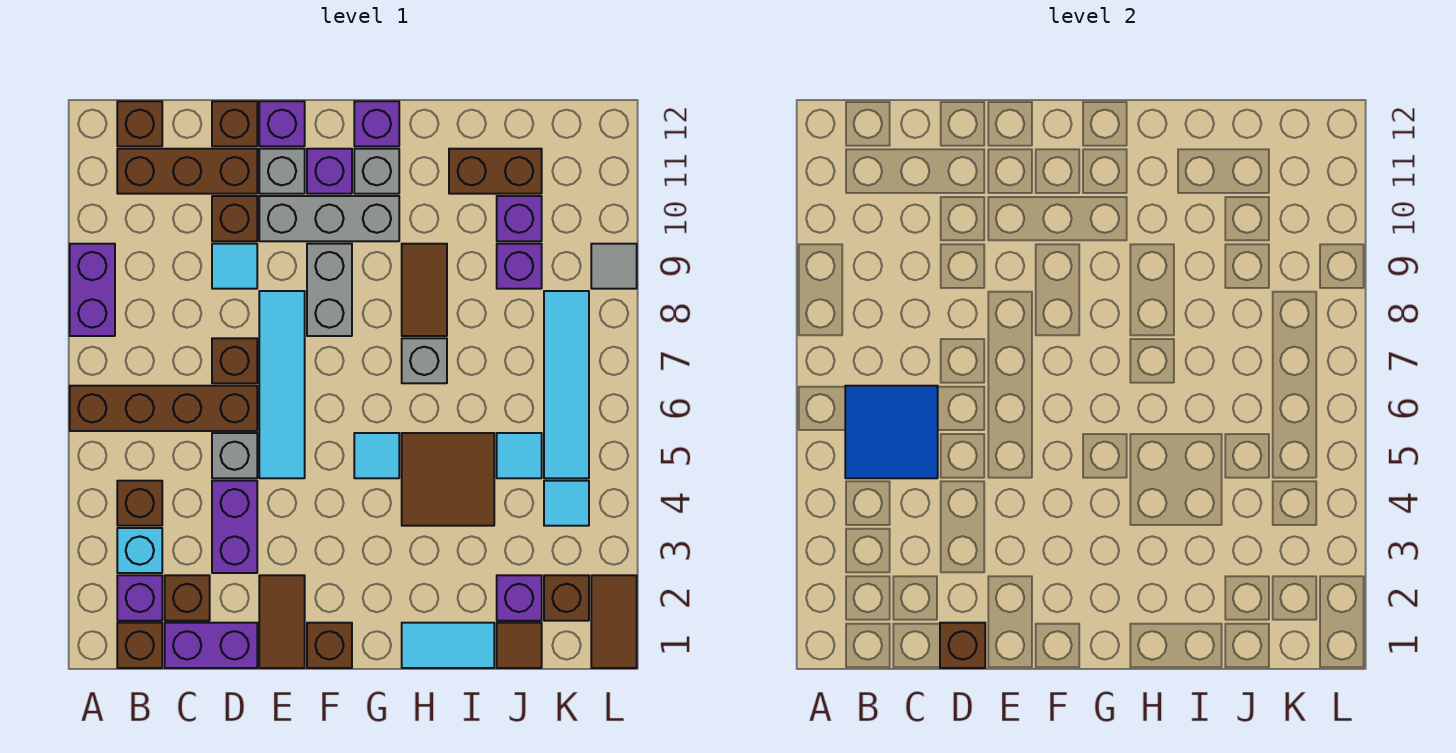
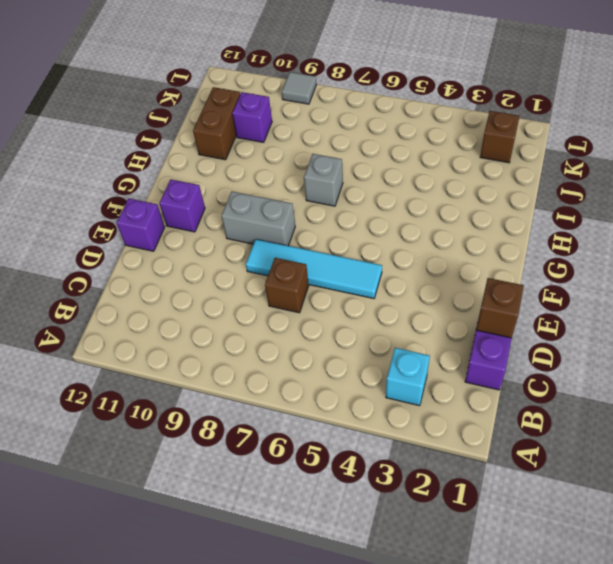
none -> brown brick A6:D6 level 1
none -> purple brick A8:A9 level 1
none -> brown brick B1 level 1
none -> purple brick B2 level 1

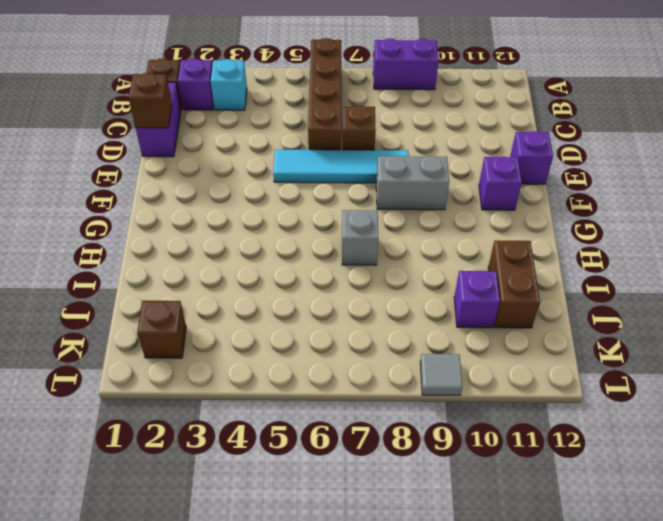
none -> brown brick B4 level 1
none -> brown brick B11:D11 level 1
none -> brown brick B12 level 1
none -> brown brick C2 level 1

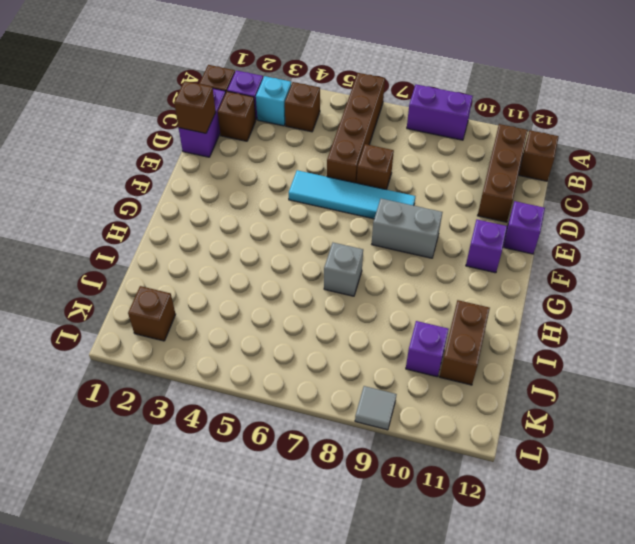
none -> purple brick D3:D4 level 1
none -> grey brick D5 level 1
none -> cyan tile D9 level 1
none -> brown brick D10 level 1

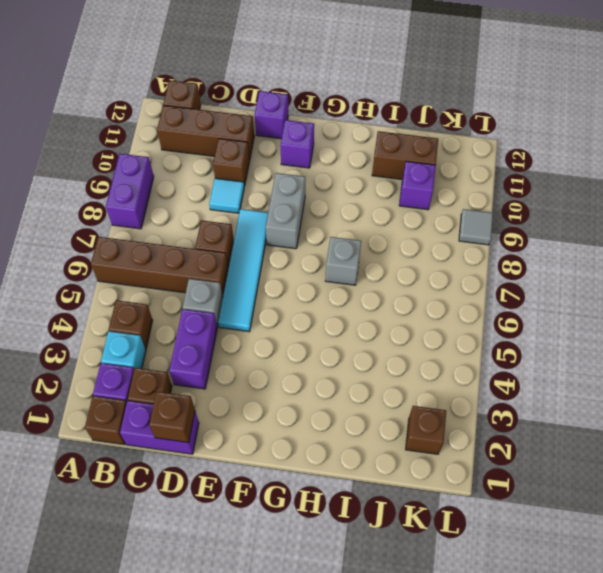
none -> brown brick D12 level 1
none -> brown tile E1:E2 level 1
none -> grey brick E10:G10 level 1
none -> grey brick E11 level 1

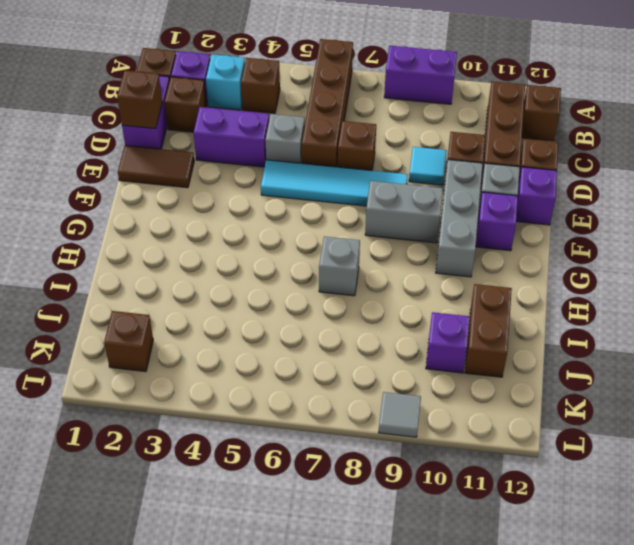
none -> brown brick F1 level 1
none -> cyan tile G5 level 1
none -> grey brick G11 level 1
none -> purple brick G12 level 1

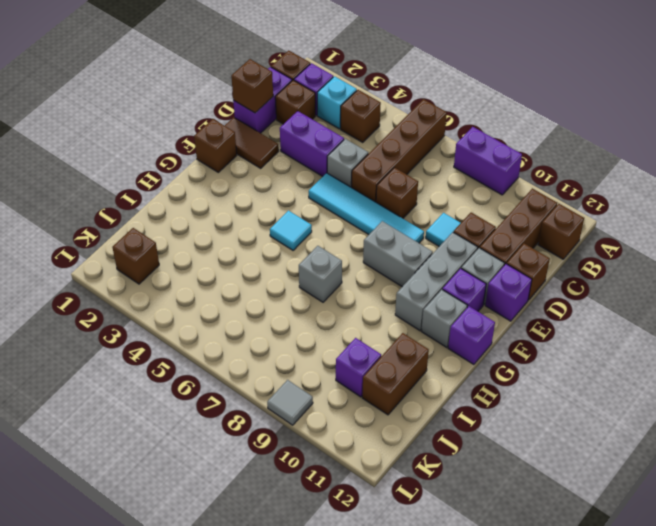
none -> cyan tile H1:I1 level 1
none -> brown tile H4:I5 level 1
none -> brown tile H8:H9 level 1
none -> brown tile J1 level 1

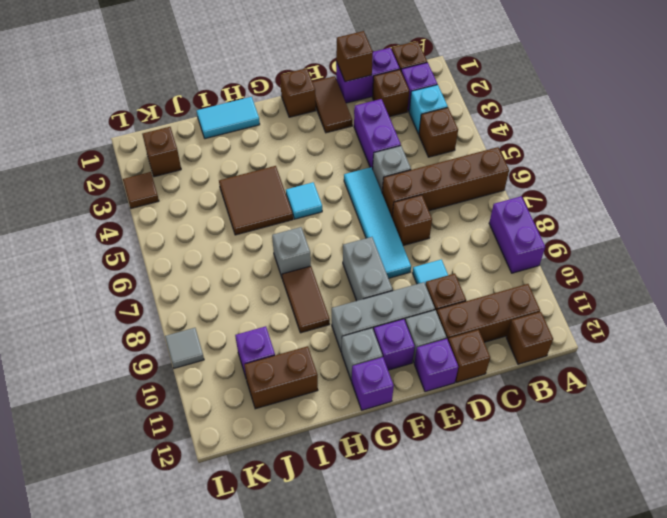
brown tile L3 level 1 -> brown tile J1 level 1
none -> purple brick J2 level 1
none -> cyan tile J5 level 1
none -> purple brick J9 level 1
none -> cyan tile K4 level 1

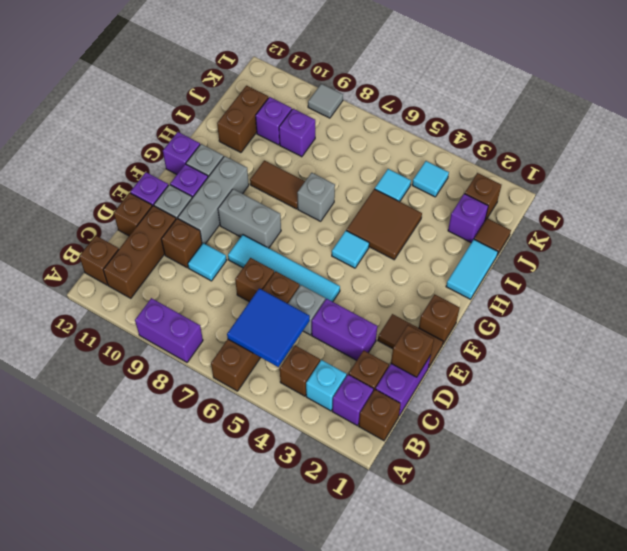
none -> cyan tile K5:K8 level 1
none -> brown tile L1:L2 level 1

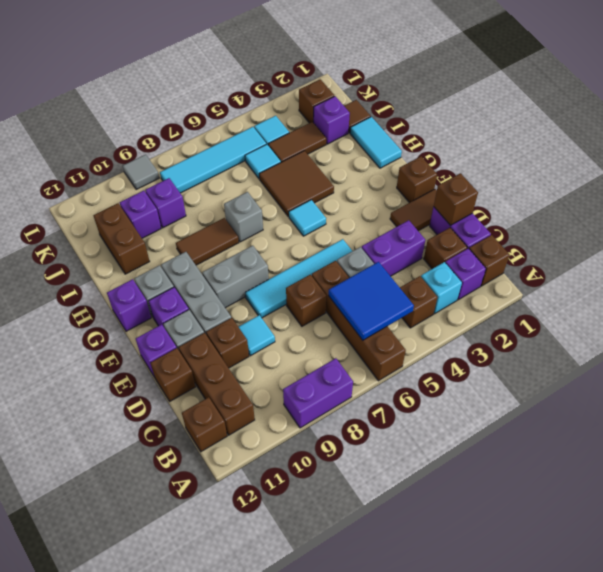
brown tile J3:J4 level 1 -> brown tile L1:L2 level 1

